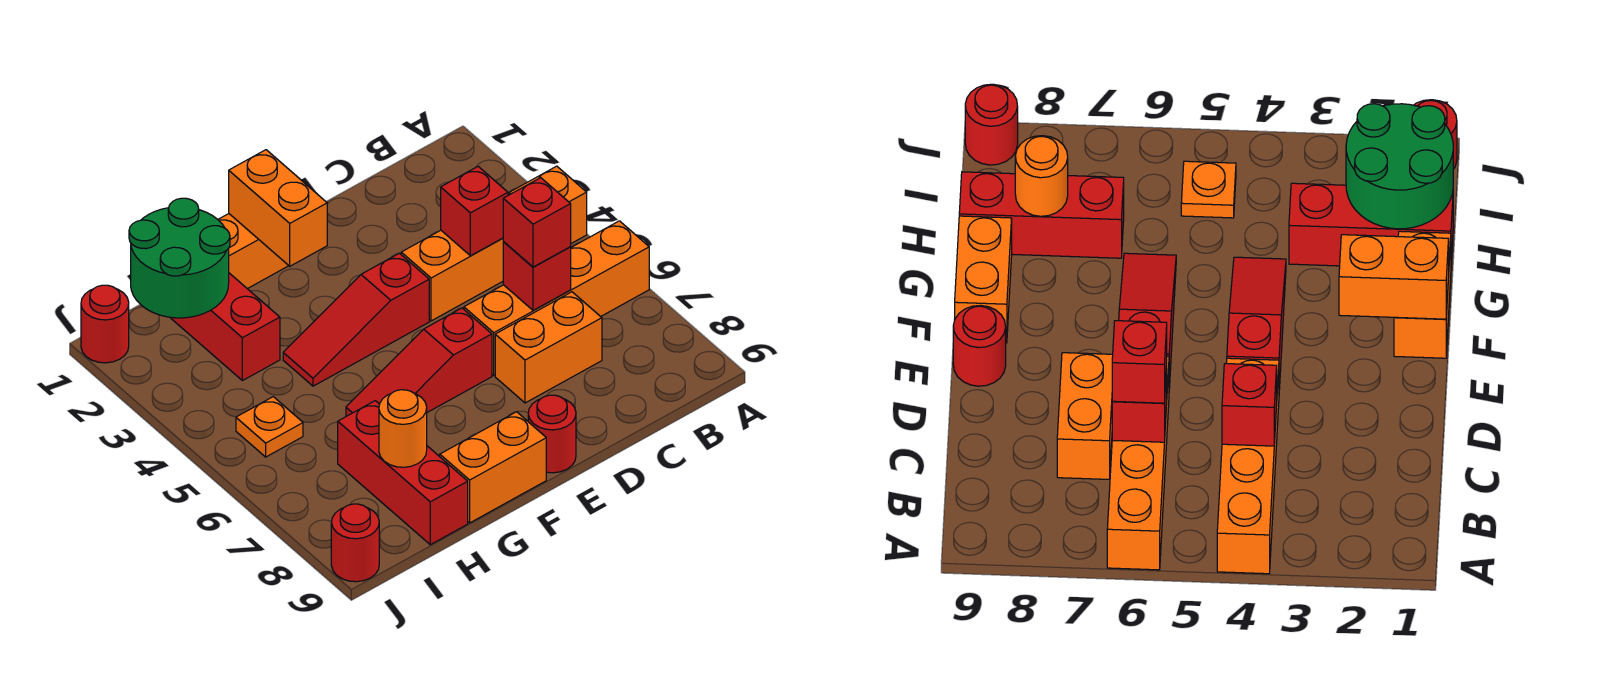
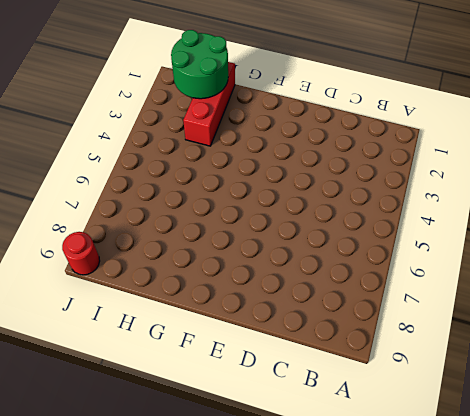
none -> orange brick A4:D4 level 1
none -> orange brick A6:D6 level 1
none -> orange brick C7:D7 level 1

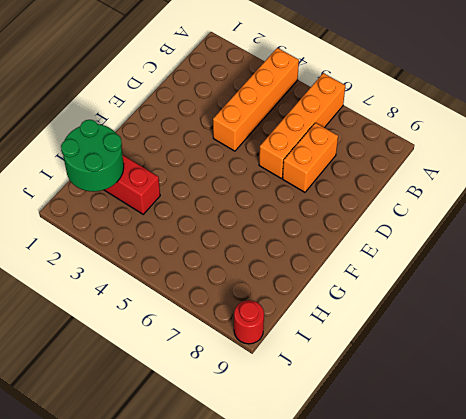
none -> red slope E4:G4 level 1 top E
none -> red slope E6:G6 level 1 top E
none -> red round brick E9 level 1

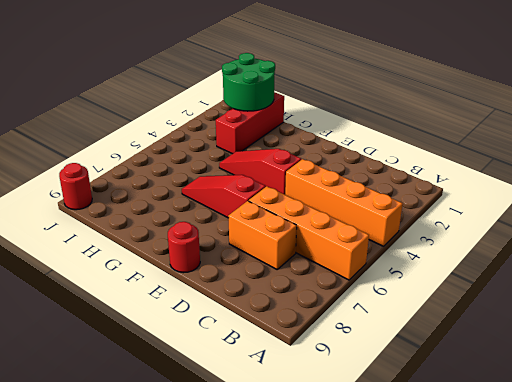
none -> orange brick F1:G1 level 1
none -> orange brick F9:G9 level 1
none -> red brick H7:H9 level 1

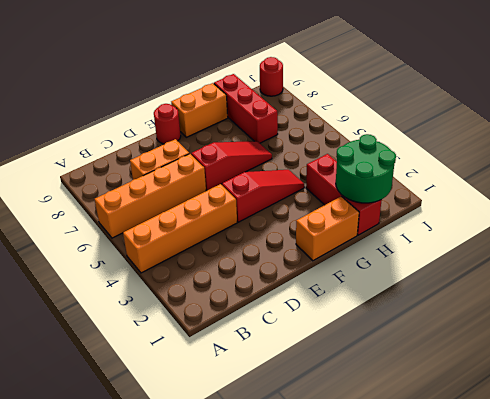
none -> orange plate I5 level 1
none -> red round brick J1 level 1
none -> red brick C4 level 2

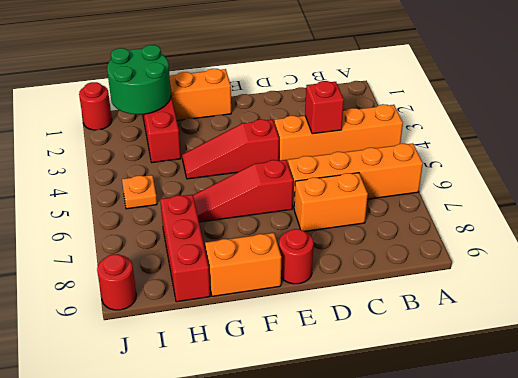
none -> red brick C6 level 2
none -> orange brick F1:F2 level 2
none -> orange round brick H8 level 2

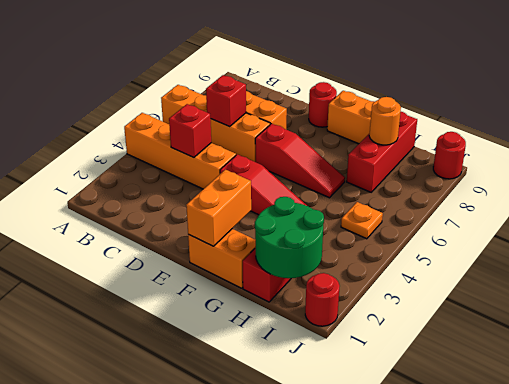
none -> red brick C6 level 3

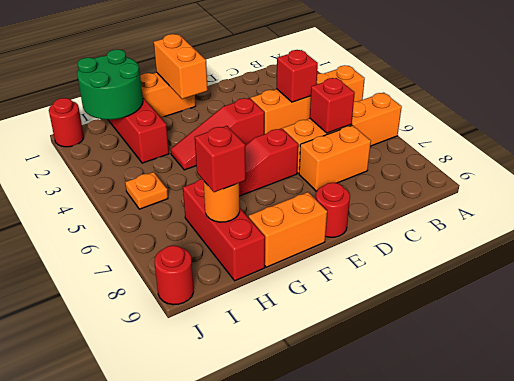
red brick H8 level 3 -> red brick C6 level 3

